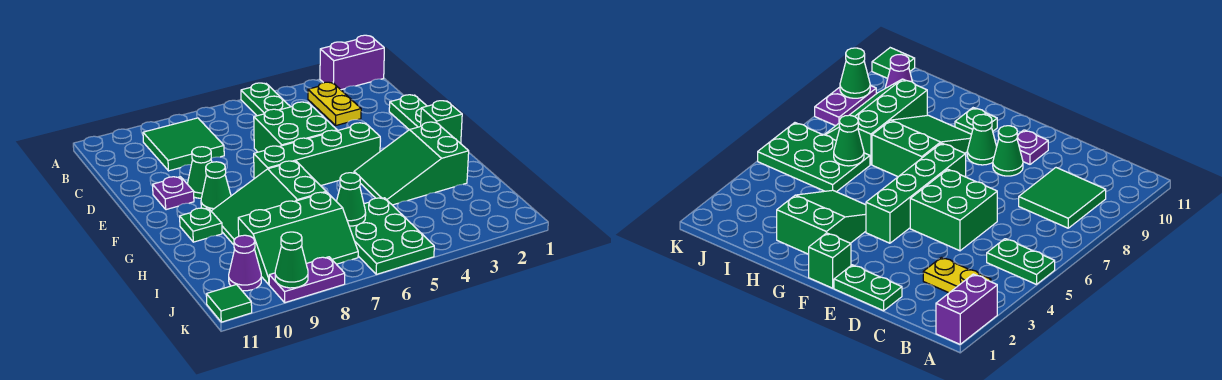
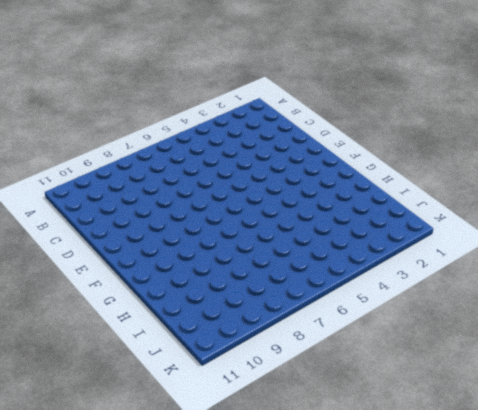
none -> purple brick A1:A2 level 1
none -> green plate A5:B5 level 1
none -> yellow plate B3:C3 level 1

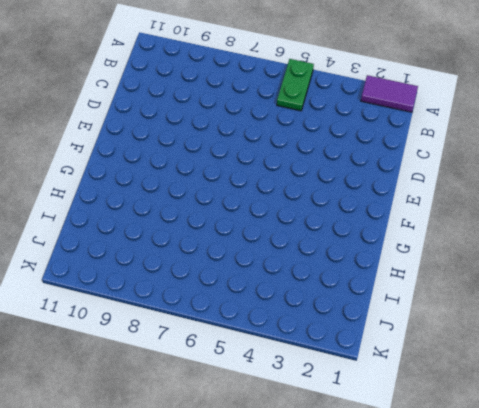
purple tile A1:A2 level 1 -> purple brick A1:A2 level 1
none -> yellow plate B3:C3 level 1
none -> green tile B8:C9 level 1
none -> green plate D1:E1 level 1

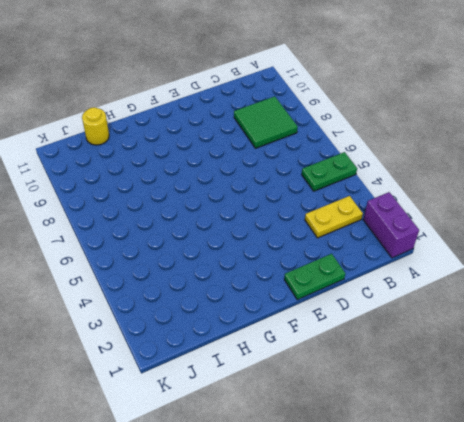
yellow round brick I11 level 1 -> none
none -> green brick D5:E6 level 1
none -> green cone E9 level 1
none -> purple plate E10 level 1

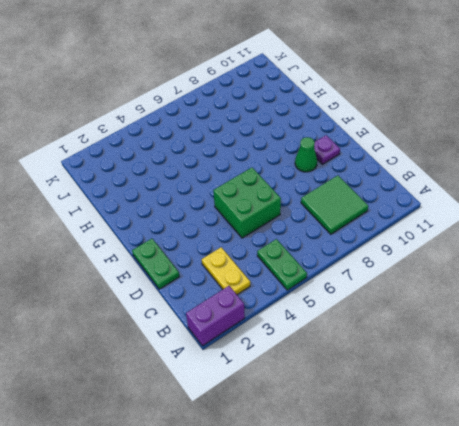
none -> green brick F1 level 1
none -> green brick F4:F7 level 1
none -> green cone F9 level 1

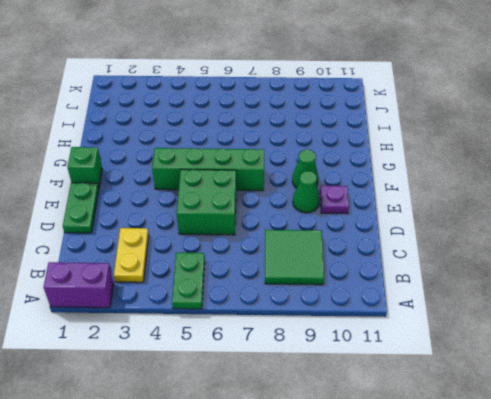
none -> green slope G2:H4 level 1 top 2
none -> green slope G7:H9 level 1 top 7
none -> green plate G10 level 1

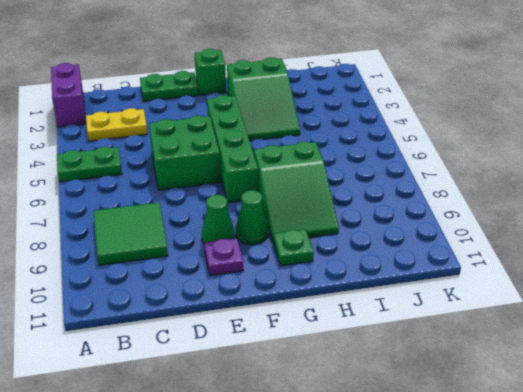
none -> green plate I5:K6 level 1
none -> green slope I7:J9 level 1 top I
none -> purple cone J10 level 1

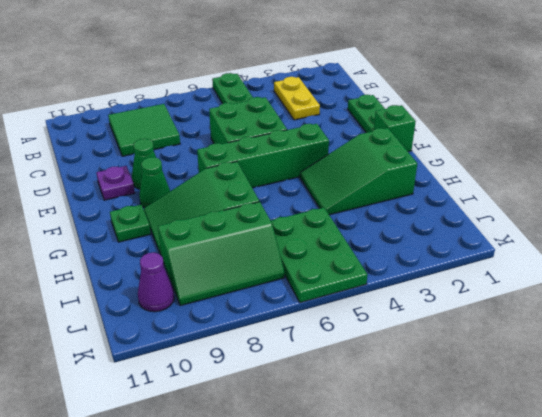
none -> purple brick A1:A2 level 1
none -> purple plate K8:K9 level 1
none -> green tile K11 level 1

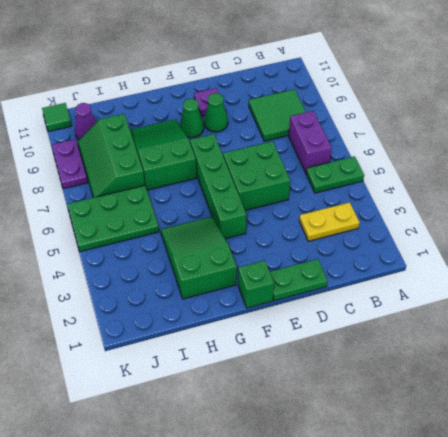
purple brick B6:B7 level 1 -> purple brick A1:A2 level 1
none -> green plate G10 level 1
none -> green cone I6 level 2
none -> green cone K9 level 2

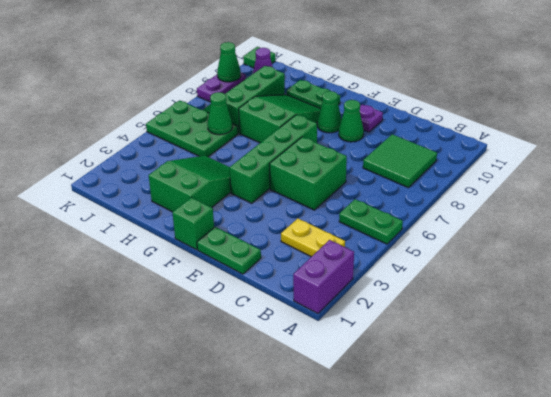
green plate G10:H10 level 1 -> green plate G10 level 1

